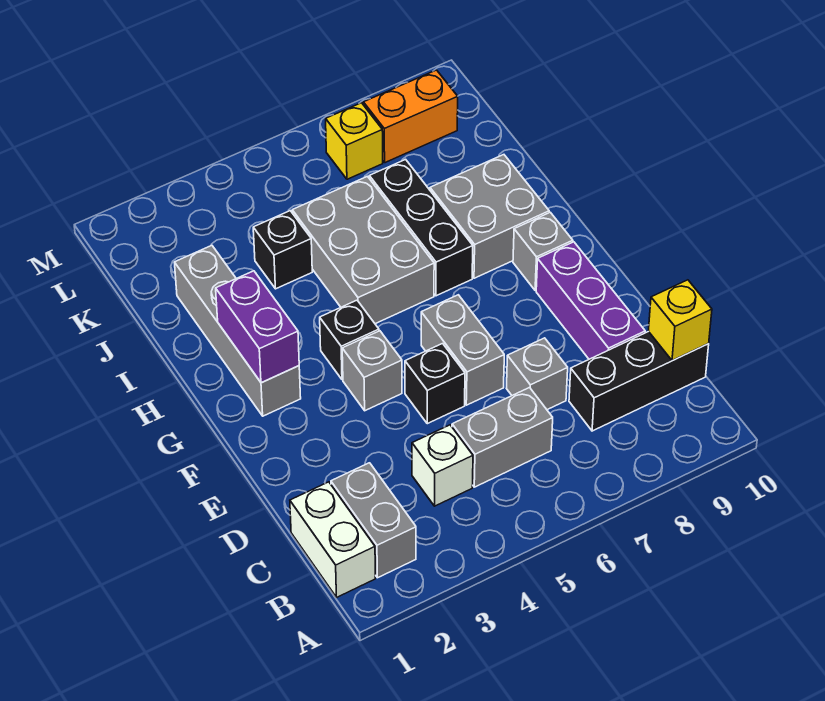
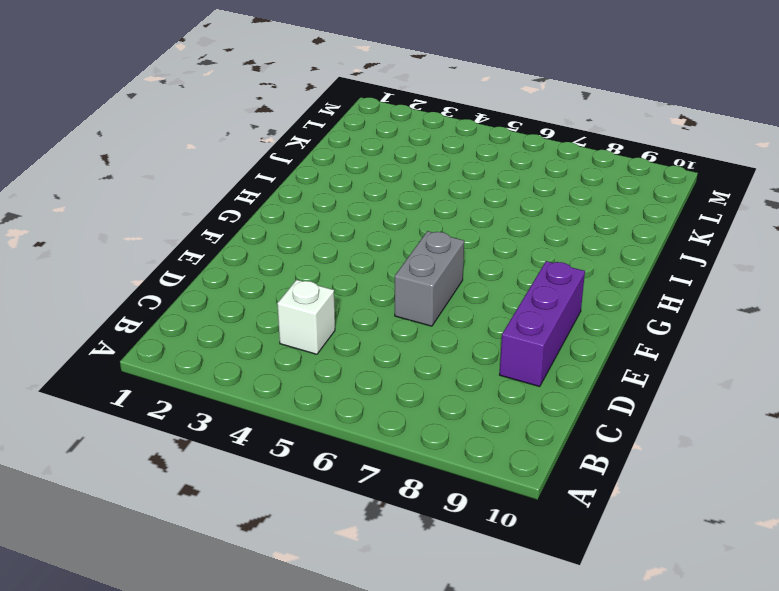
none -> white brick B1:C1 level 1
none -> grey brick B2:C2 level 1
none -> grey brick C5:C6 level 1

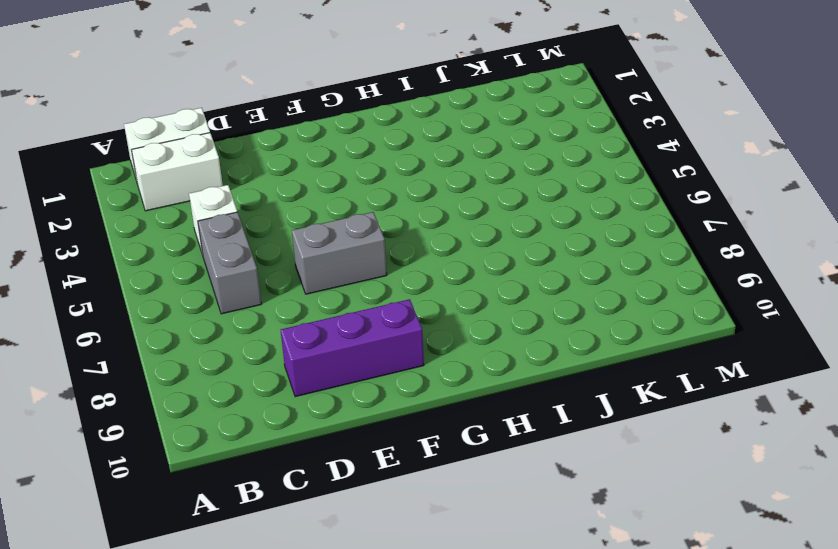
white brick B2:C2 level 1 -> grey brick B2:C2 level 1
none -> black brick C8:C10 level 1
none -> grey brick D7 level 1
none -> black brick E5 level 1

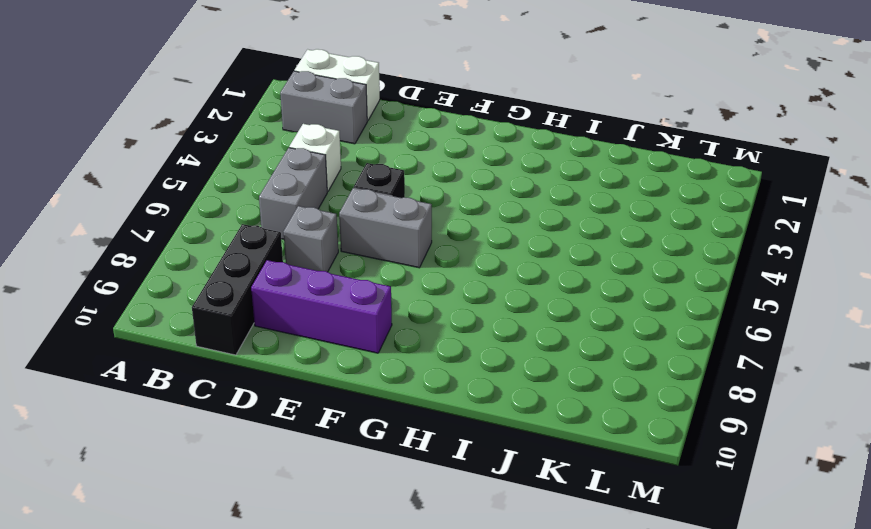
none -> grey brick F4 level 1
none -> grey brick G2:J2 level 1
none -> black brick G4 level 1

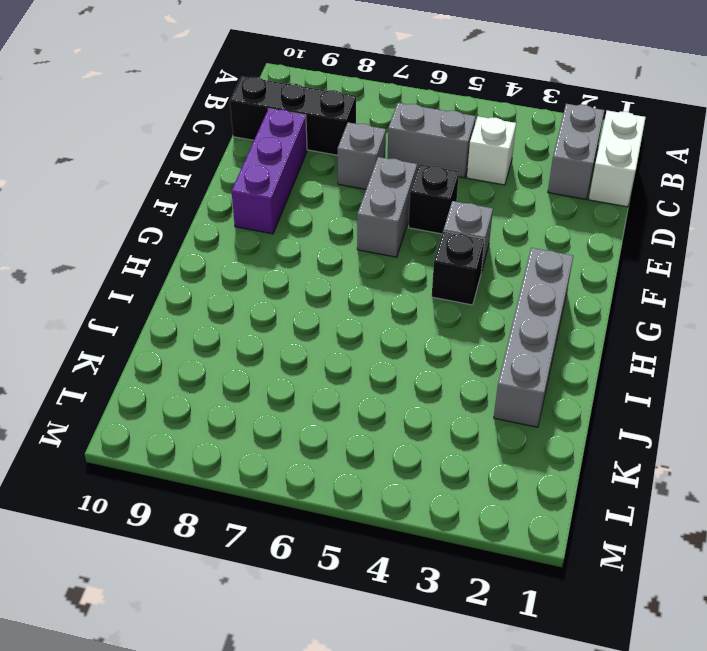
none -> grey brick G9 level 1
none -> grey brick H5:J6 level 1
none -> black brick H7:J7 level 1

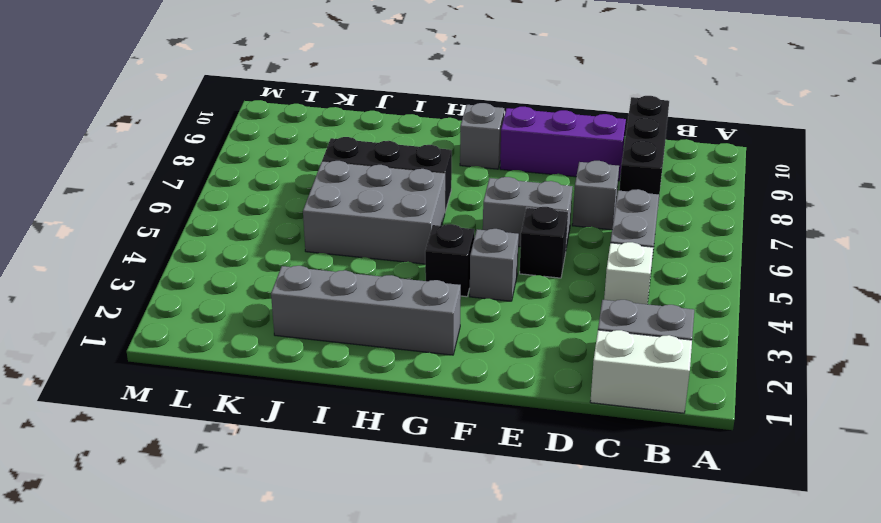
none -> grey brick H8:I9 level 1
none -> black brick J4 level 1
none -> yellow brick L7 level 1

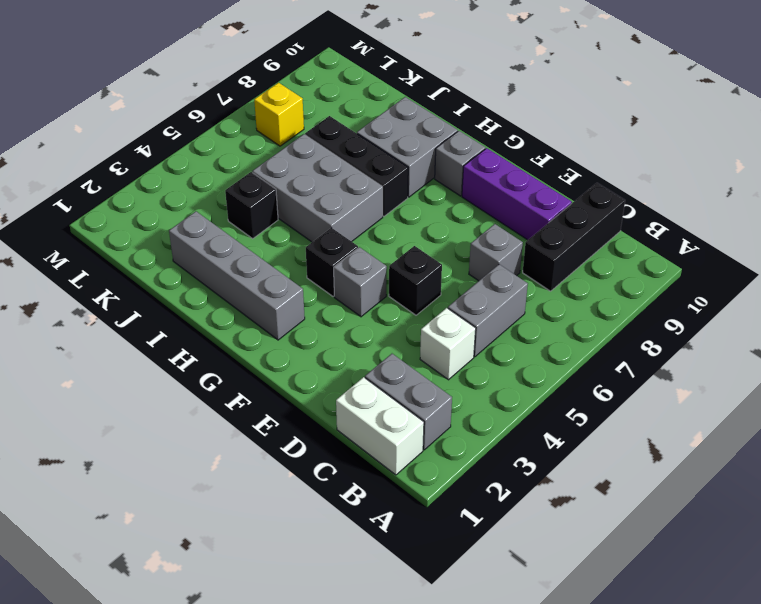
none -> grey brick E6:F6 level 1
none -> orange brick L8:L9 level 1
none -> yellow brick C10 level 2

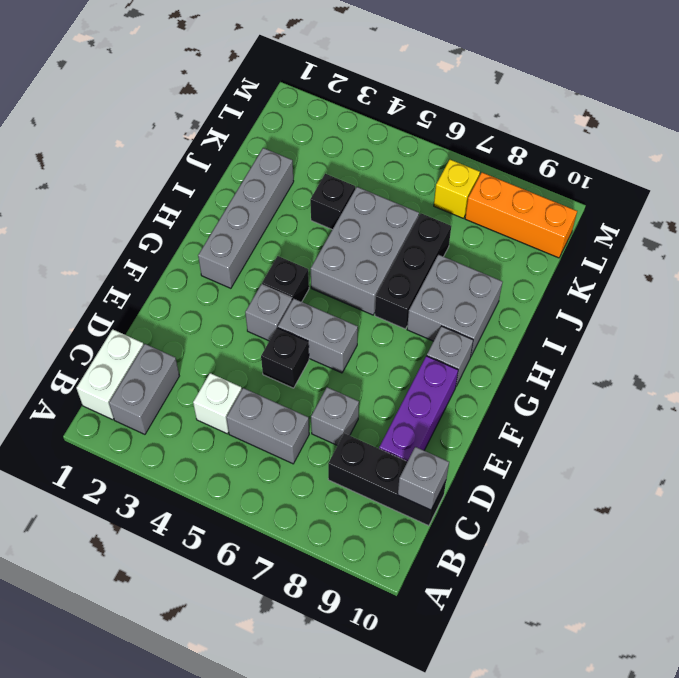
grey brick C10 level 2 -> yellow brick C10 level 2
grey brick F5:F6 level 1 -> grey brick E6:F6 level 1
orange brick L8:L10 level 1 -> orange brick L8:L9 level 1
none -> purple brick G2:H2 level 2

